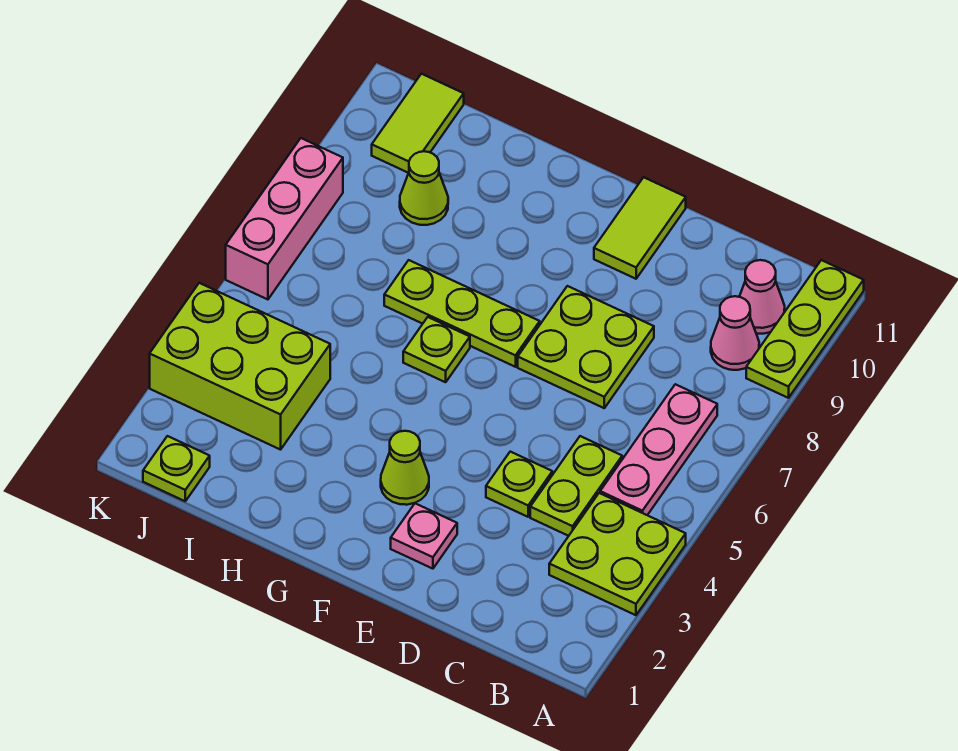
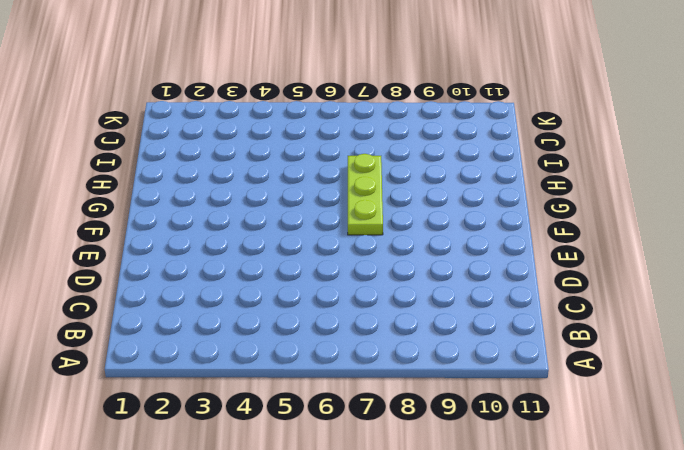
none -> lime plate A3:B4 level 1
none -> lime plate A9:A11 level 1
none -> pink plate B5:B7 level 1

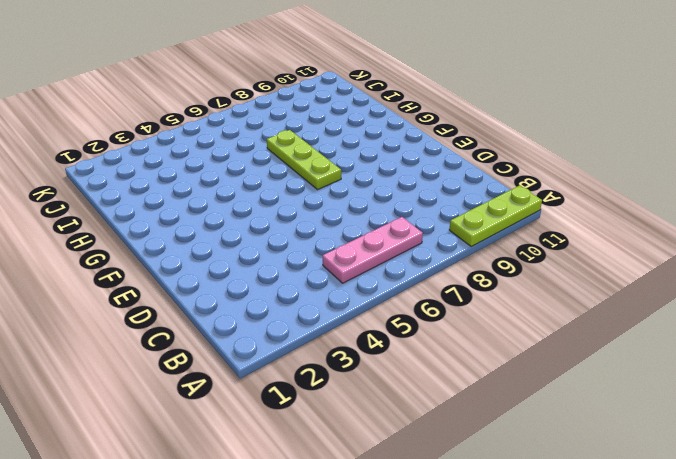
none -> lime plate A3:B4 level 1
none -> pink cone B9 level 1
none -> pink cone B10 level 1

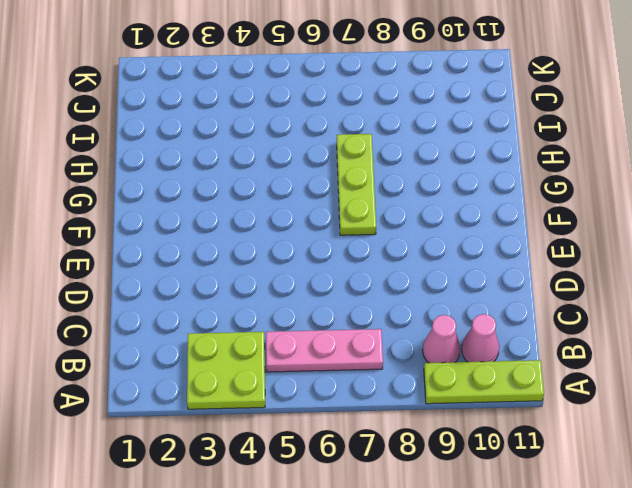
none -> lime plate C4:C5 level 1
none -> lime plate D4 level 1
none -> lime plate D7:E8 level 1

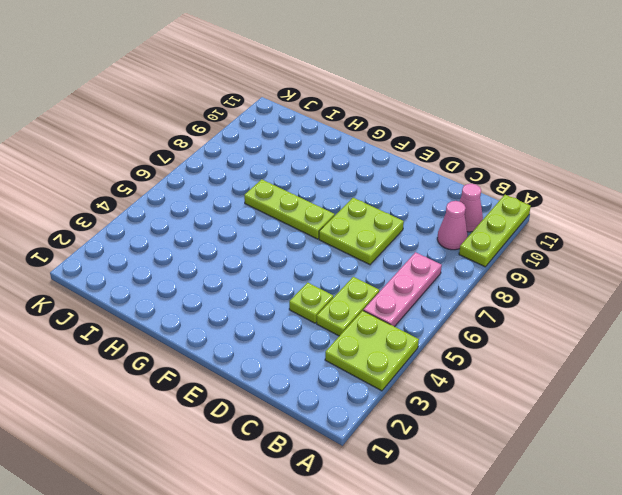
none -> pink plate E2 level 1
none -> lime tile E10:E11 level 1
none -> lime cone F3 level 1

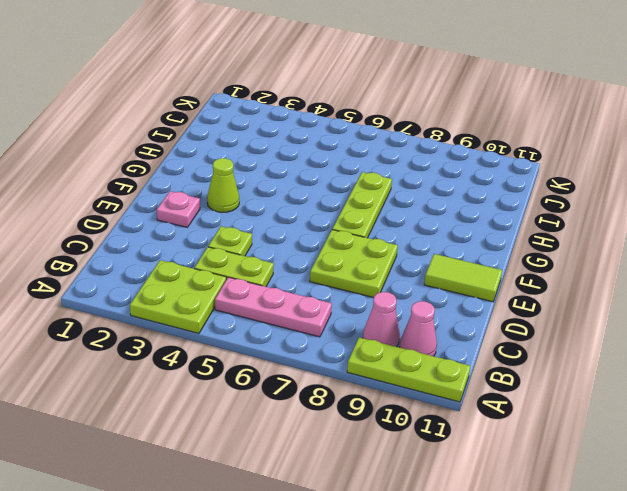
none -> lime plate G6 level 1
none -> lime brick I3:K4 level 1
none -> lime cone I9 level 1

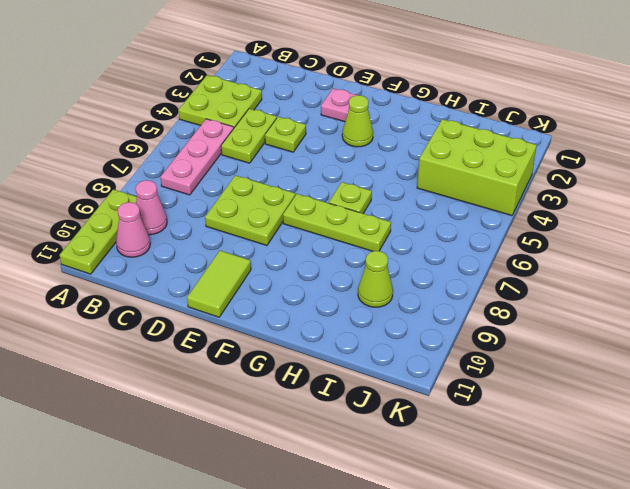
none -> lime plate J1 level 1
none -> lime tile J10:J11 level 1
none -> pink brick K6:K8 level 1

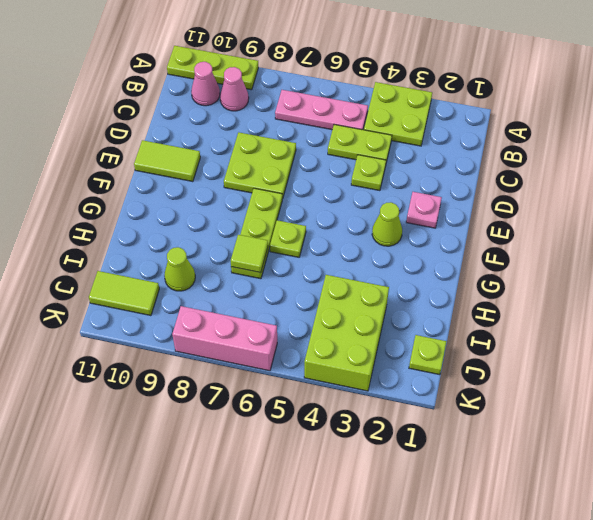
lime tile H7 level 2 -> none

